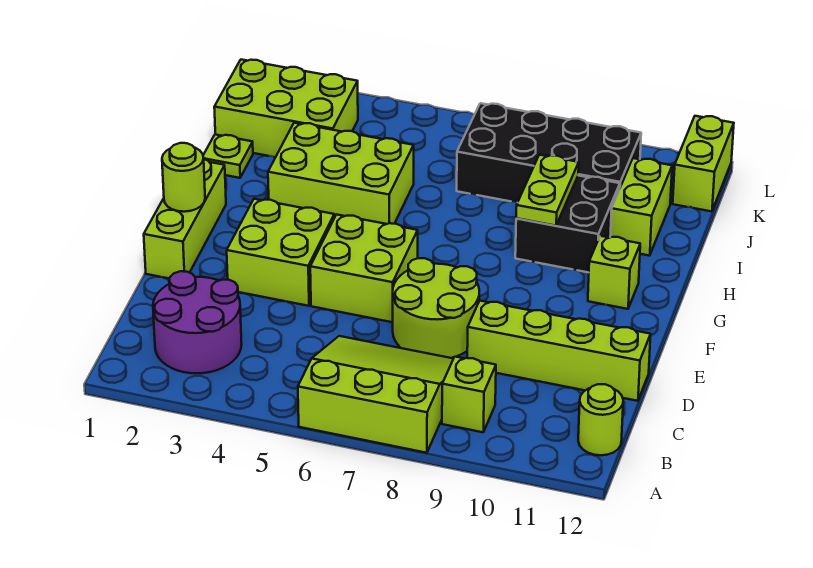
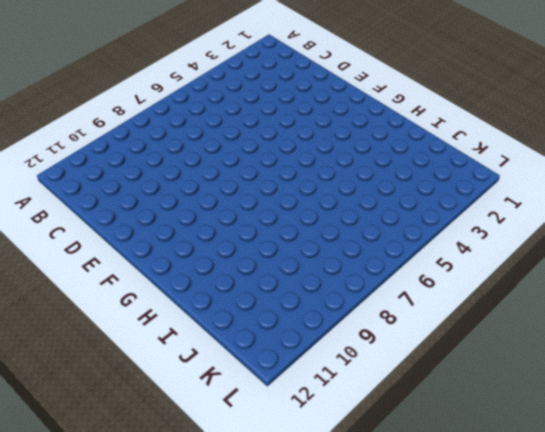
none -> lime slope A6:C8 level 1 top A
none -> purple round brick B2:C3 level 1
none -> lime brick B9 level 1

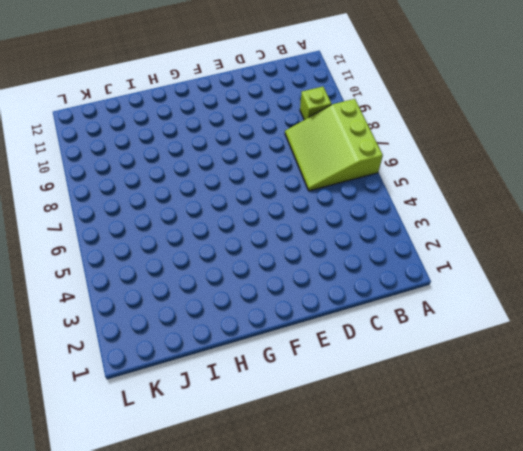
none -> purple round brick B2:C3 level 1
none -> lime round brick B12 level 1
none -> lime round brick D7:E8 level 1

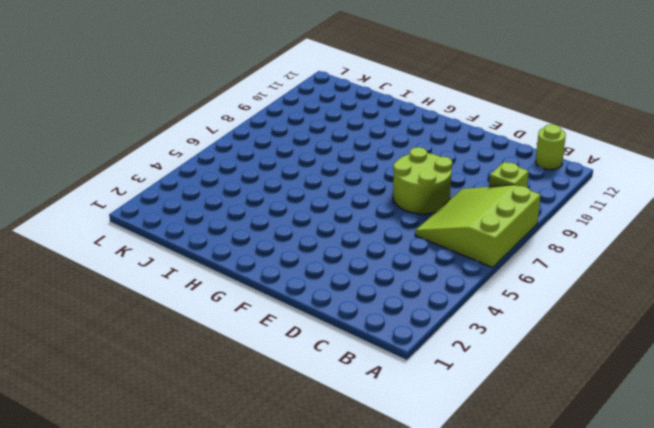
none -> purple round brick B2:C3 level 1
none -> lime brick D9:D12 level 1
none -> lime brick E1:G1 level 1

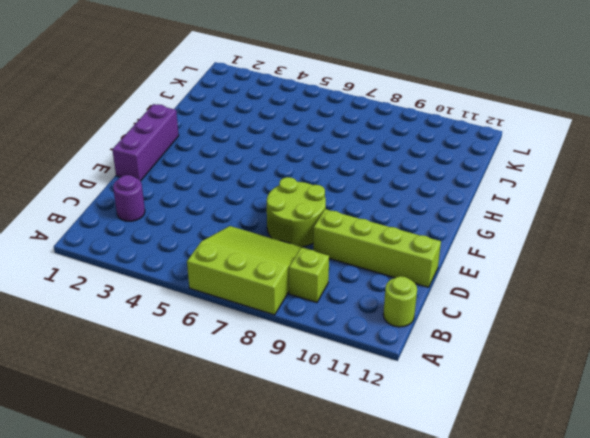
purple round brick C2 level 1 -> purple round brick B2:C3 level 1
purple brick E1:G1 level 1 -> lime brick E1:G1 level 1
none -> lime brick E3:F4 level 1
none -> lime brick E5:F6 level 1
none -> lime brick G11 level 1

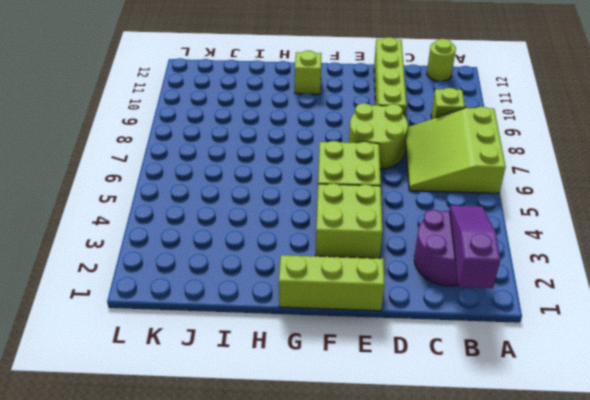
purple slope B1:B3 level 2 top 1 -> none
none -> lime brick H3:I5 level 1
none -> black brick H9:I10 level 1
none -> lime plate I1 level 1

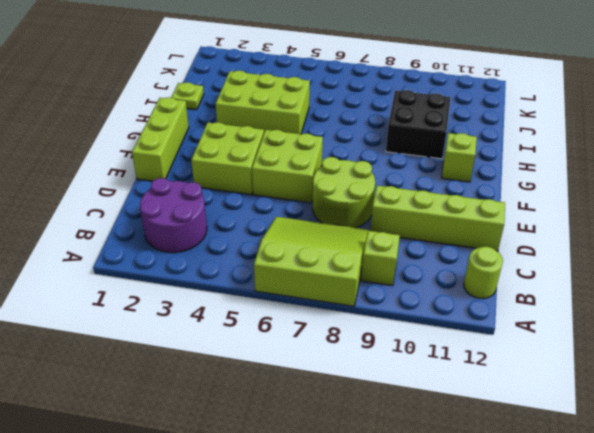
none -> lime brick I11:J11 level 1
none -> lime brick J1:K3 level 1
none -> black brick J7:K10 level 1

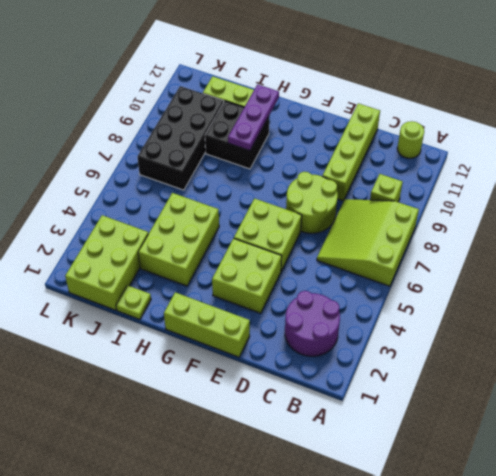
purple plate H9:H11 level 2 -> lime plate H9:I9 level 2
none -> lime brick G11 level 1
none -> lime brick K12:L12 level 1
none -> lime round brick F1 level 2

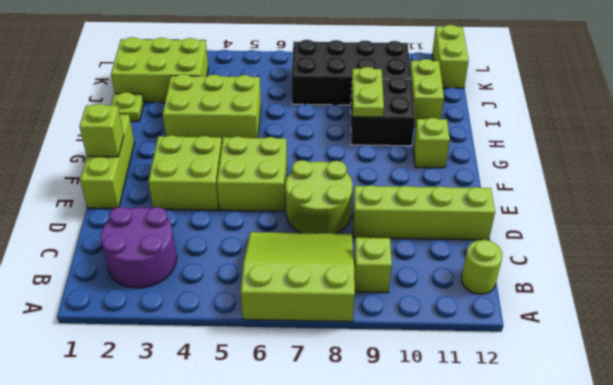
lime brick F1 level 2 -> lime round brick F1 level 2

